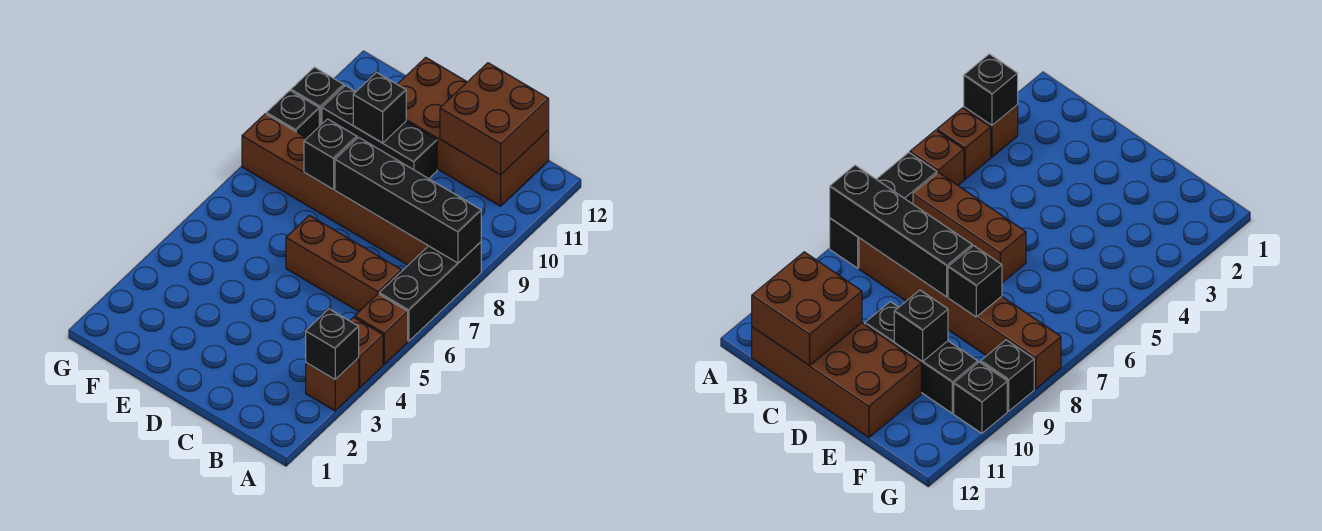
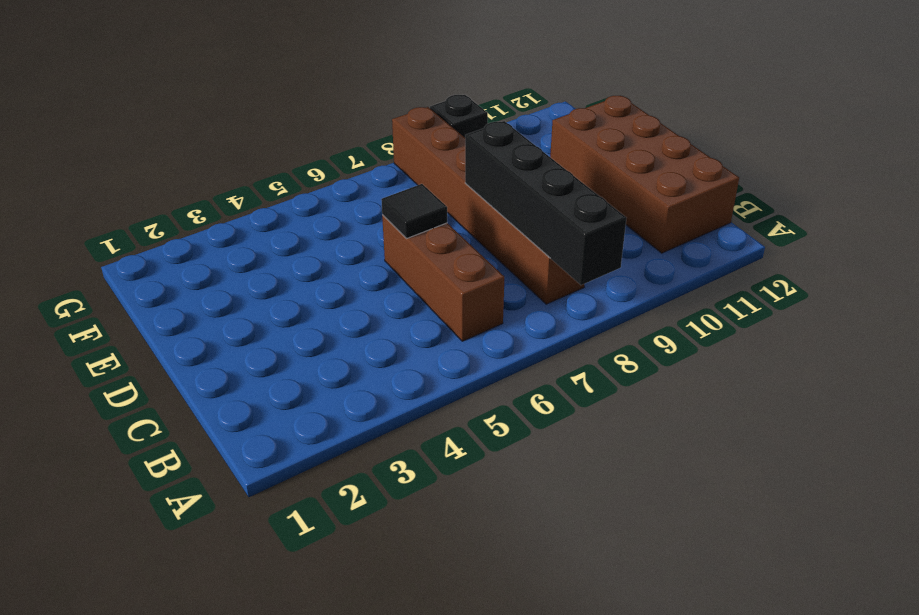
black tile D6 level 2 -> none
none -> brown brick A3 level 1
none -> brown brick A4 level 1
none -> brown brick A5 level 1

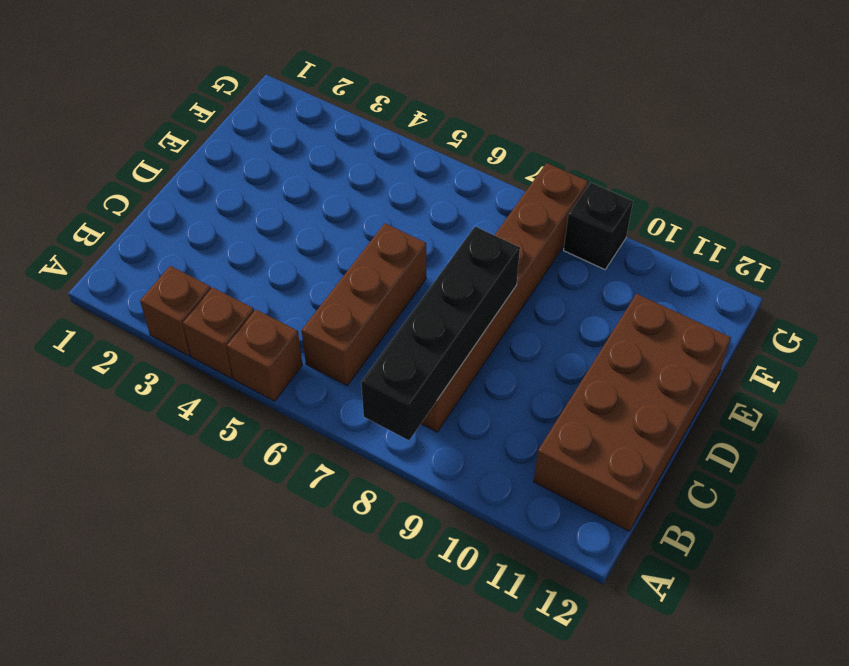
none -> black brick A6:A8 level 1
none -> black brick D10:F10 level 1
none -> black brick G10 level 1

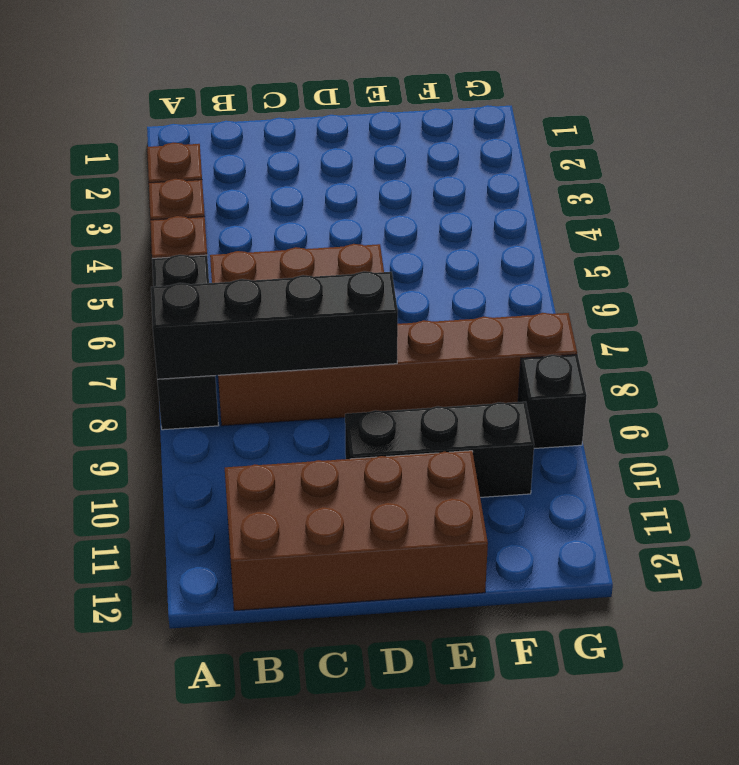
none -> black brick G10 level 1
none -> black brick A3 level 2
none -> brown brick B11:C12 level 2

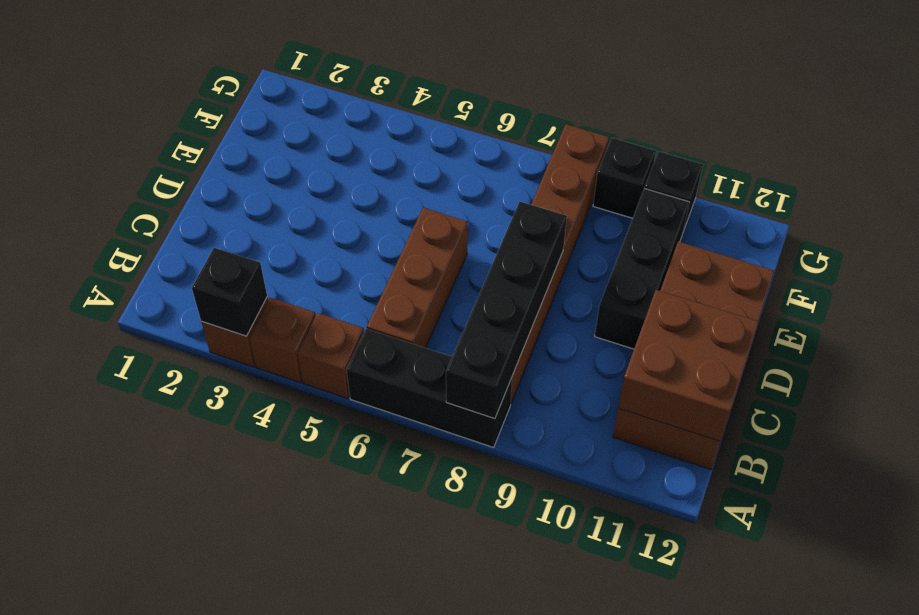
none -> black brick E8 level 2
none -> black brick E10 level 2

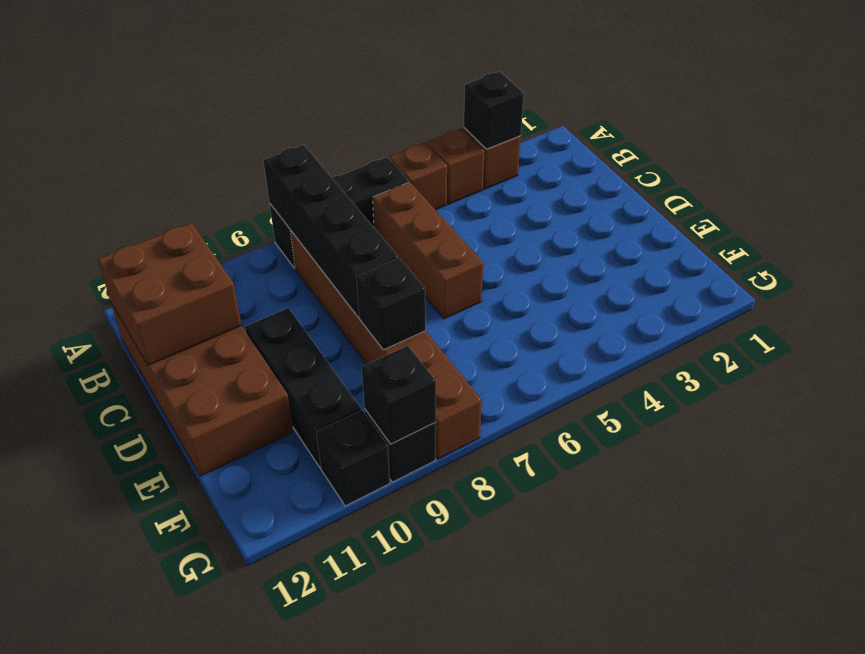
black brick G9 level 2 -> black brick E10 level 2

